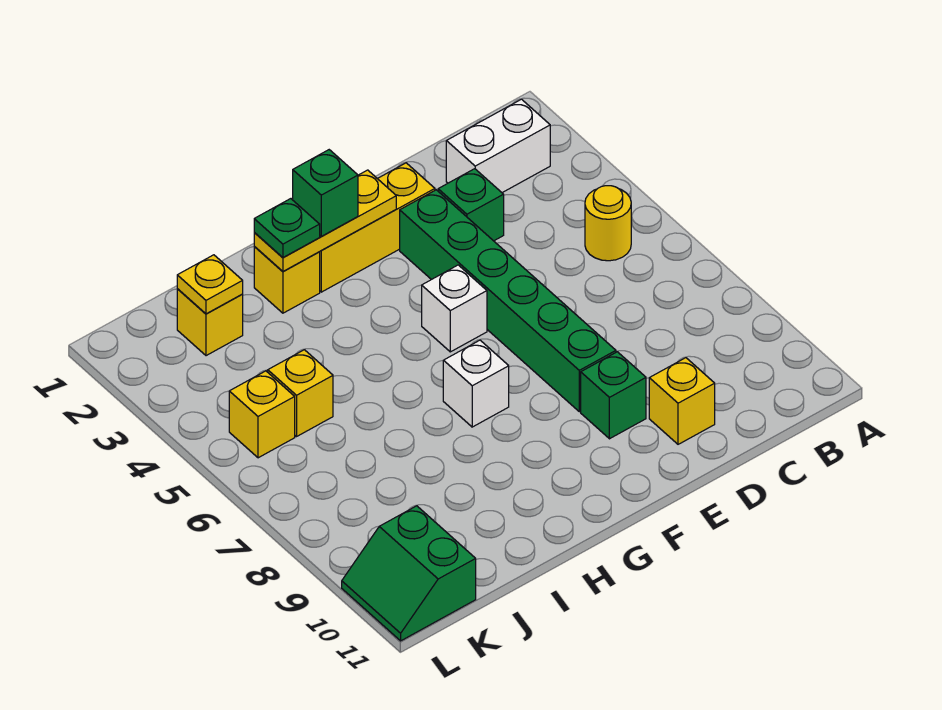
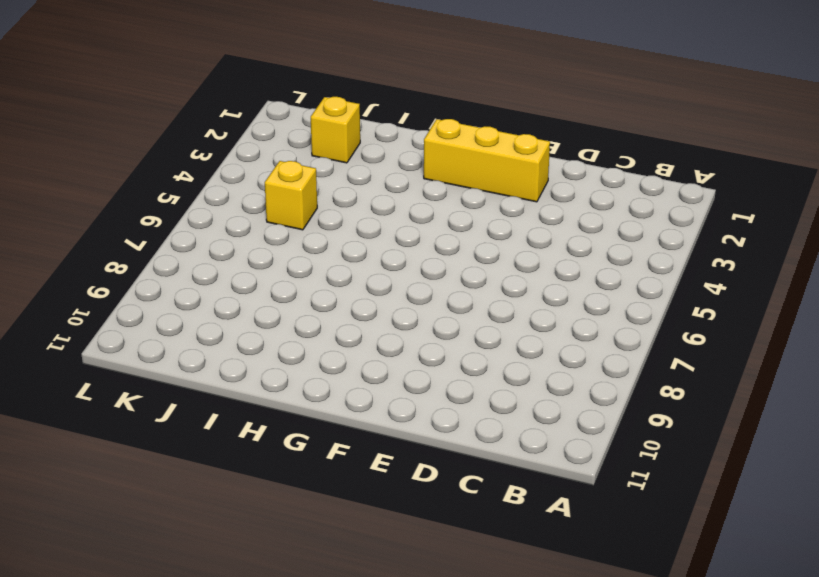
none -> white brick B2:C2 level 1
none -> yellow round brick B5 level 1
none -> green brick D3 level 1

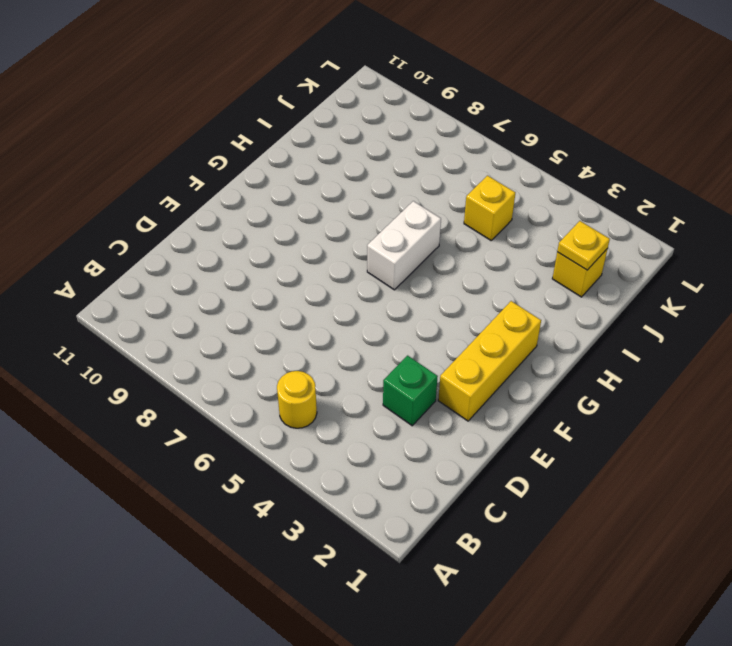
white brick G6:H6 level 1 -> white brick B2:C2 level 1
none -> yellow brick D10 level 1
none -> green brick E3:E8 level 1
none -> green brick E9 level 1

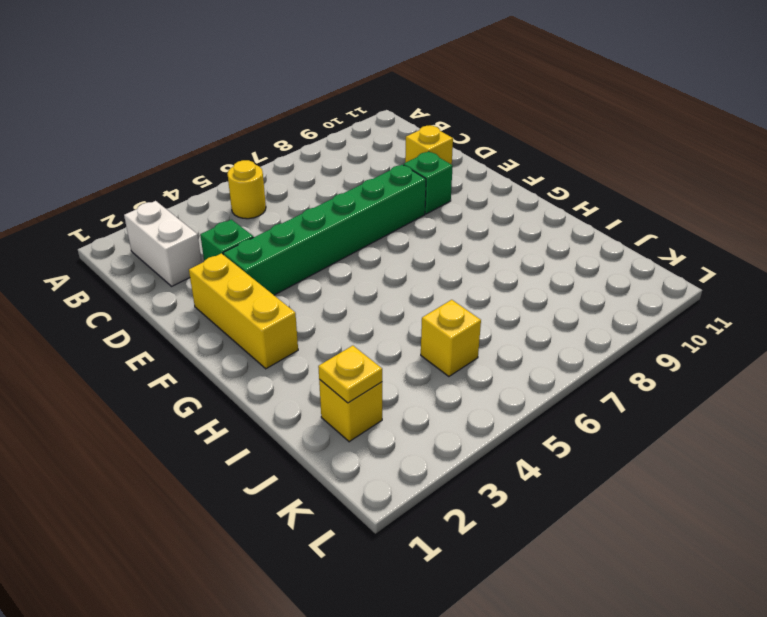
none -> white brick F5 level 1
none -> white brick G7 level 1
none -> yellow brick H2 level 1

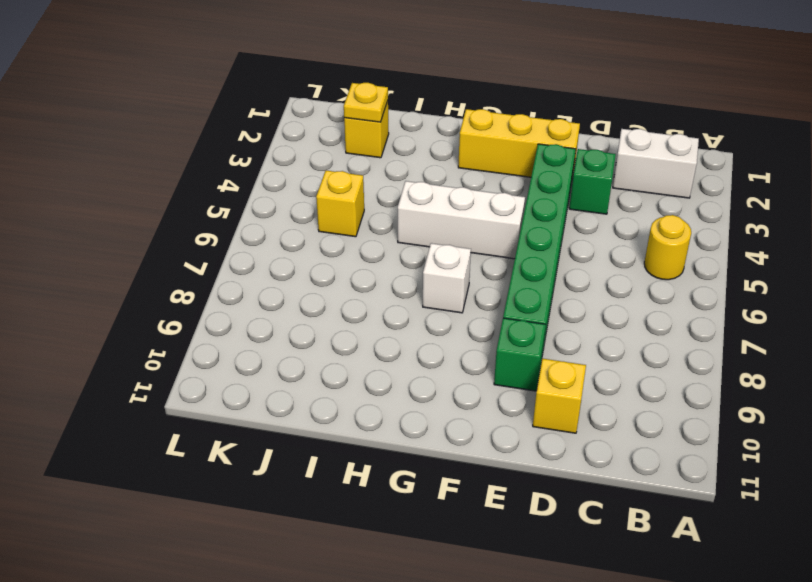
white brick F5:H5 level 1 -> white brick F5 level 1
none -> yellow brick H2 level 1
none -> yellow brick K5 level 1
none -> green slope K10:L11 level 1 top K

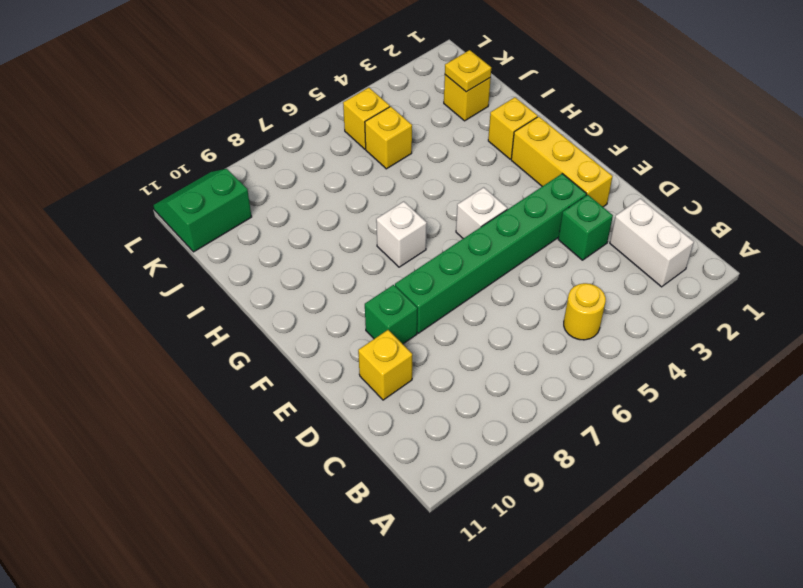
none -> yellow plate F2:H2 level 2
none -> green brick G2 level 3
none -> green plate H2 level 3

